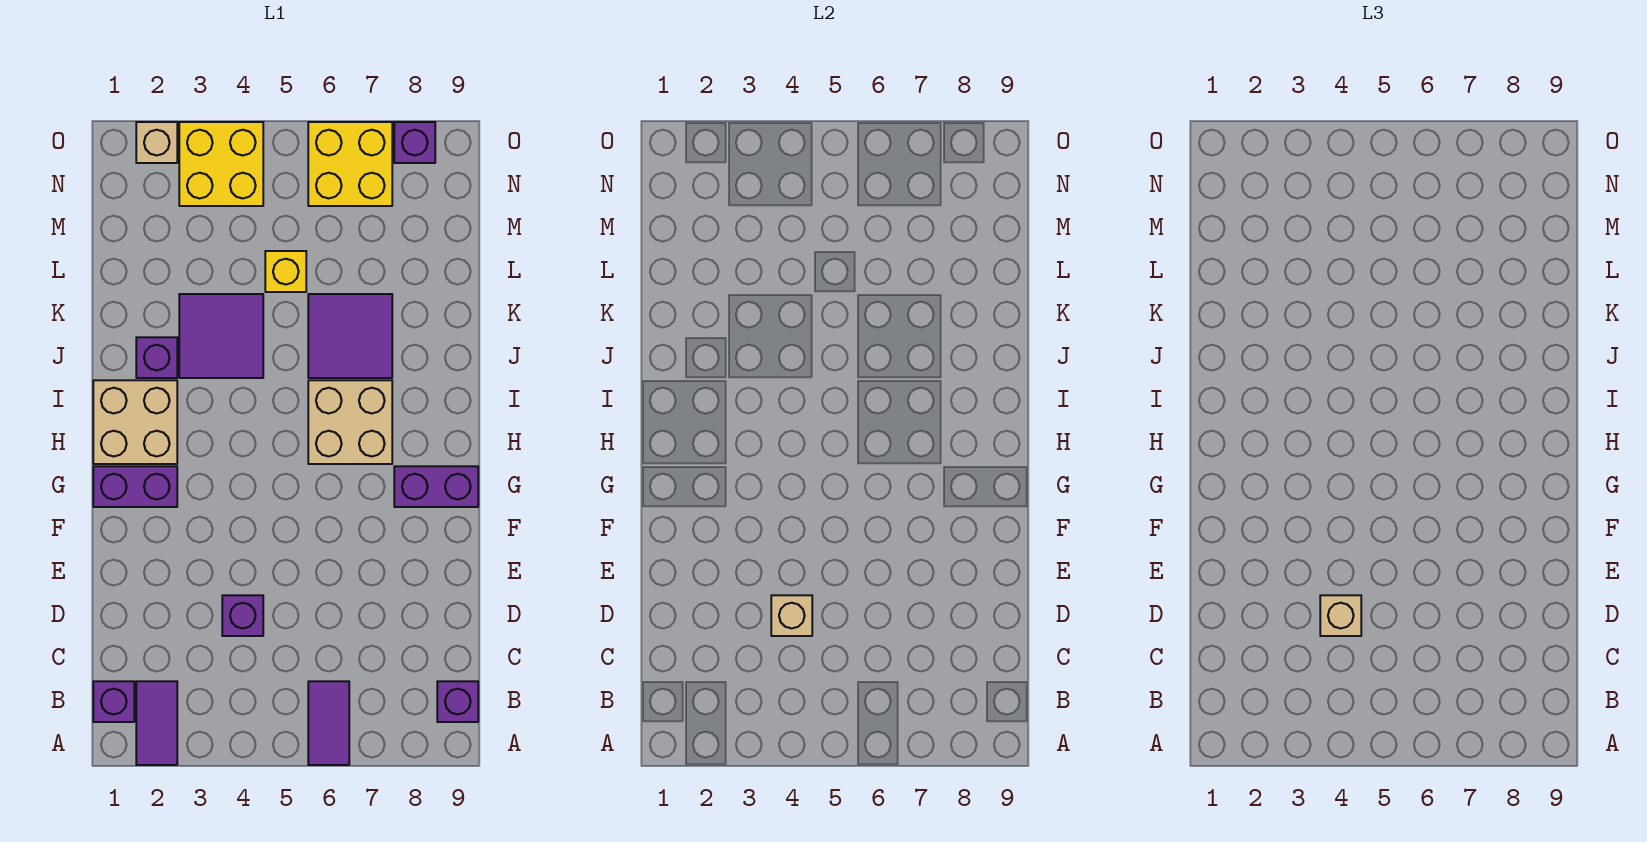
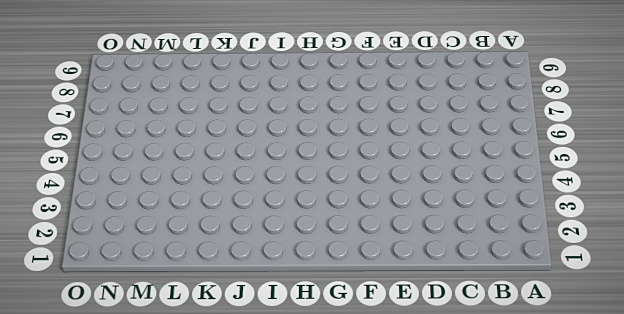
none -> purple tile A2:B2 level 1
none -> purple tile A6:B6 level 1
none -> purple brick B1 level 1

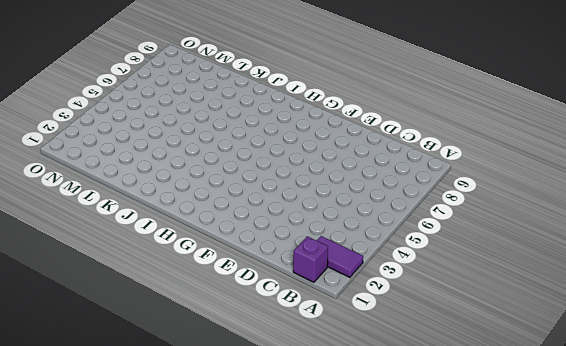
none -> purple tile A6:B6 level 1
none -> purple brick B9 level 1
none -> purple brick D4 level 1

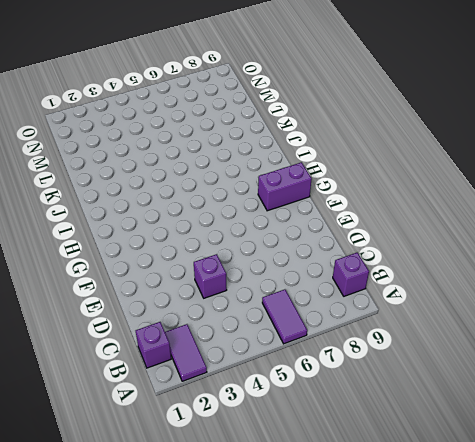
none -> purple brick G1:G2 level 1
none -> tan brick H1:I2 level 1
none -> tan brick H6:I7 level 1

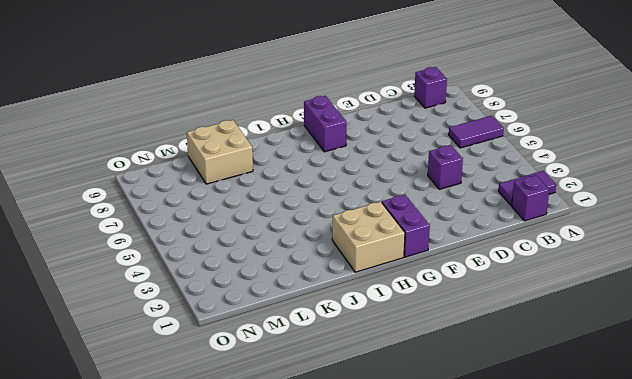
tan brick K8:L9 level 1 -> tan brick H6:I7 level 1
none -> purple brick J2 level 1
none -> purple tile J3:K4 level 1
none -> purple tile J6:K7 level 1

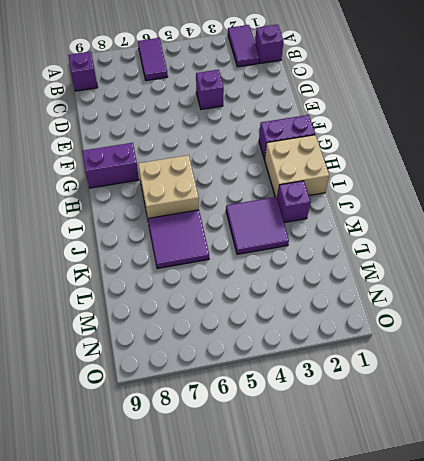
none -> yellow brick L5 level 1
none -> yellow brick N3:O4 level 1
none -> yellow brick N6:O7 level 1

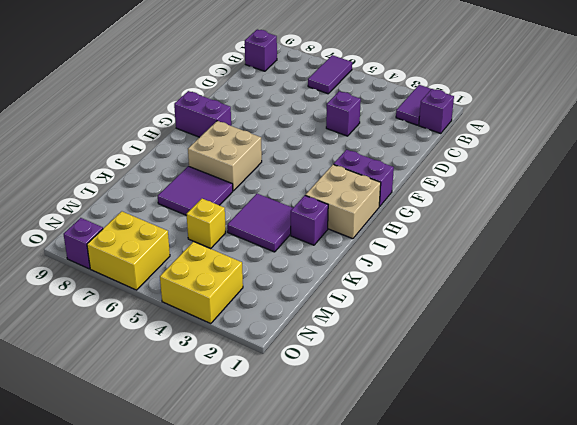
none -> tan brick O2 level 1
none -> tan brick D4 level 2
none -> tan brick D4 level 3

